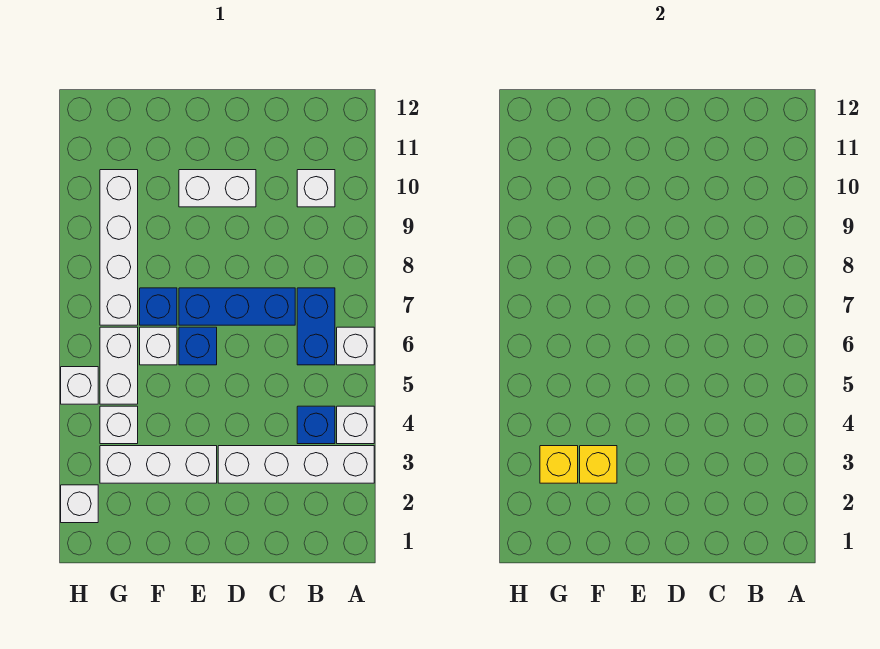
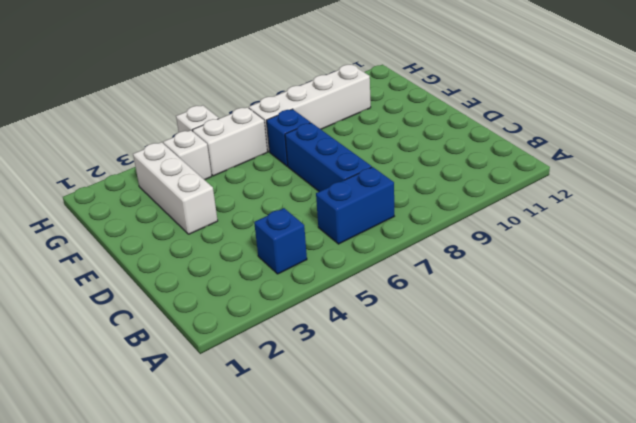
none -> white brick A3:D3 level 1
none -> white brick A4 level 1
none -> white brick A6 level 1

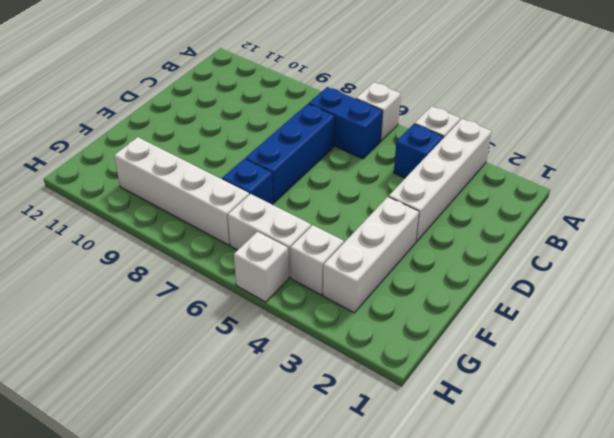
none -> white brick B10 level 1
none -> white brick D10:E10 level 1
none -> blue brick E6 level 1

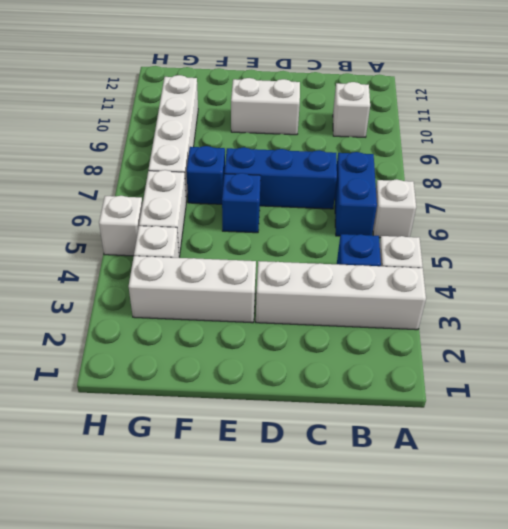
none -> white brick F6 level 1
none -> white brick H2 level 1
none -> yellow brick F3 level 2

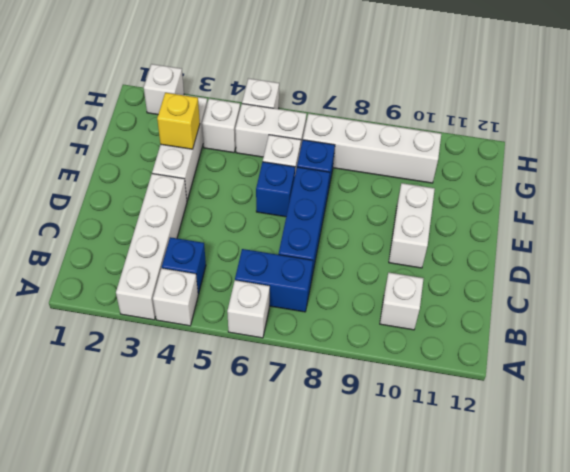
none -> yellow brick G3 level 2

